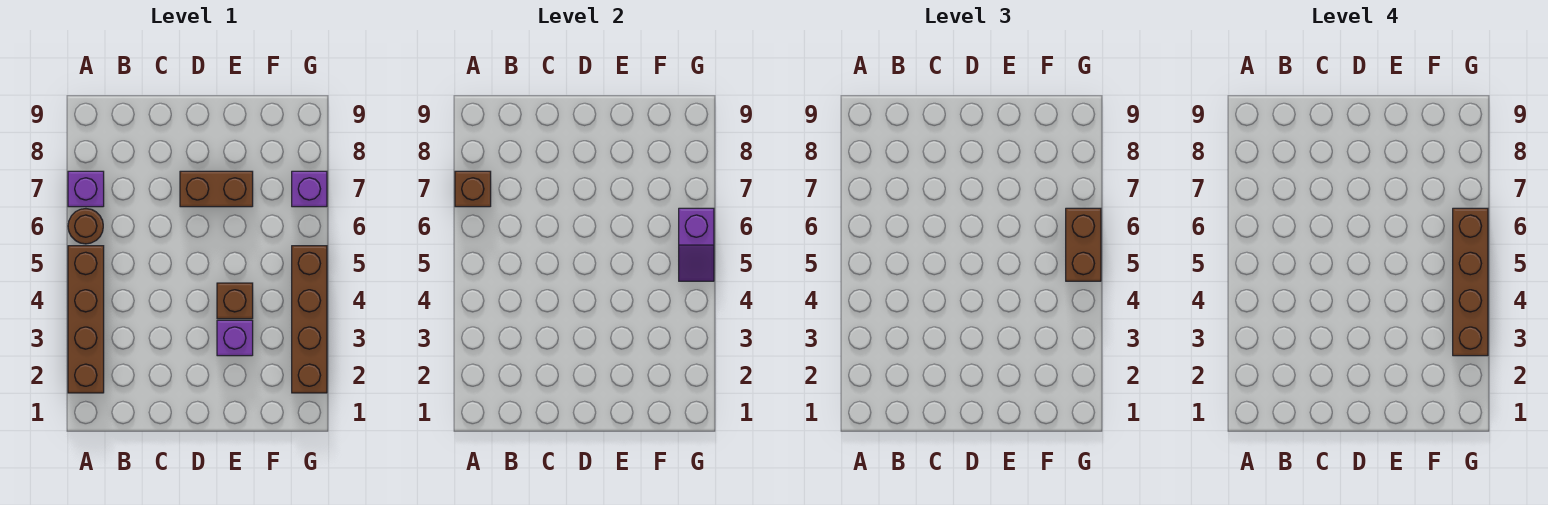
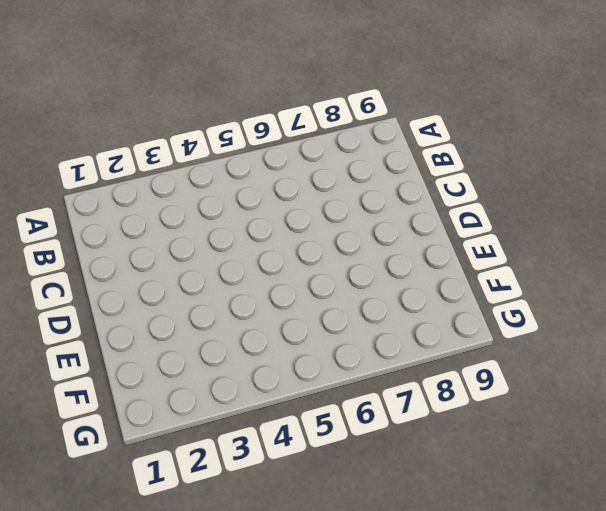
none -> brown brick A2:A5 level 1
none -> brown round brick A6 level 1
none -> purple brick A7 level 1

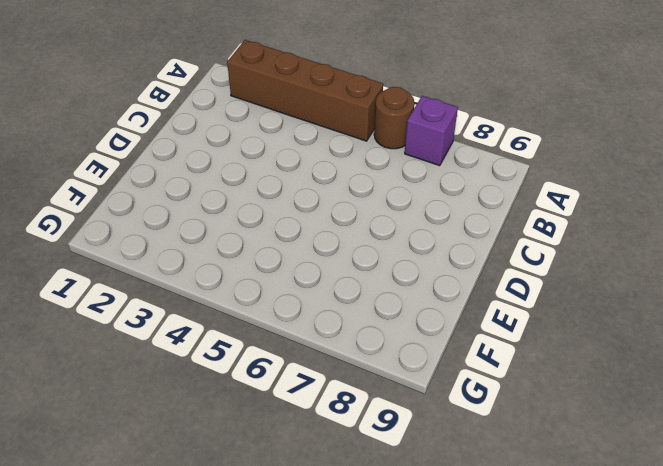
none -> brown brick D7:E7 level 1
none -> purple brick E3 level 1
none -> brown brick E4 level 1

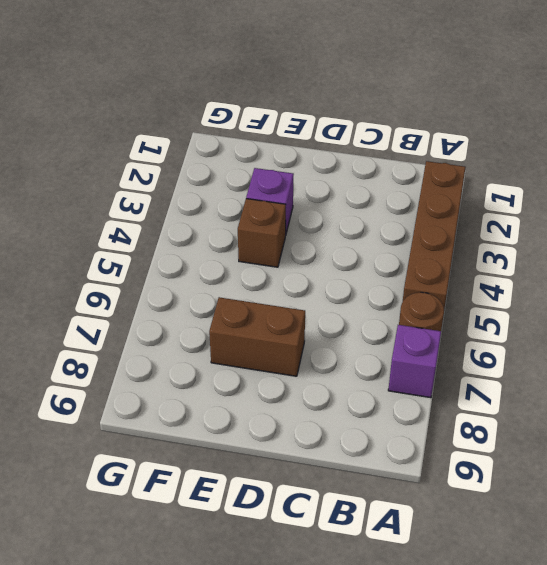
none -> brown brick G2:G5 level 1
none -> purple brick G7 level 1
none -> brown brick A7 level 2

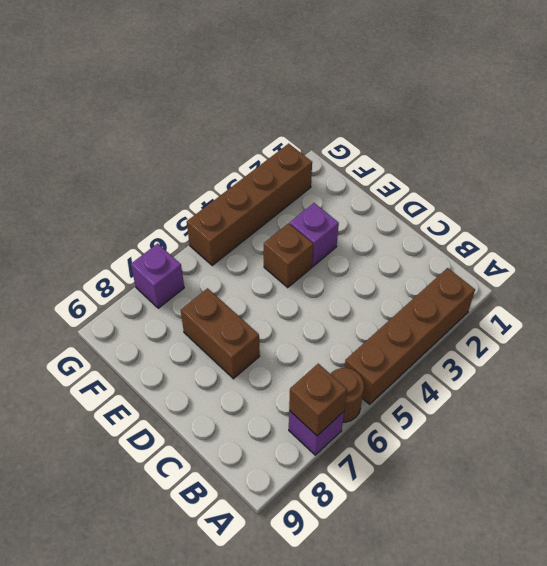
none -> purple slope G5:G6 level 2 top 6
none -> brown brick G5:G6 level 3
none -> brown brick G3:G6 level 4

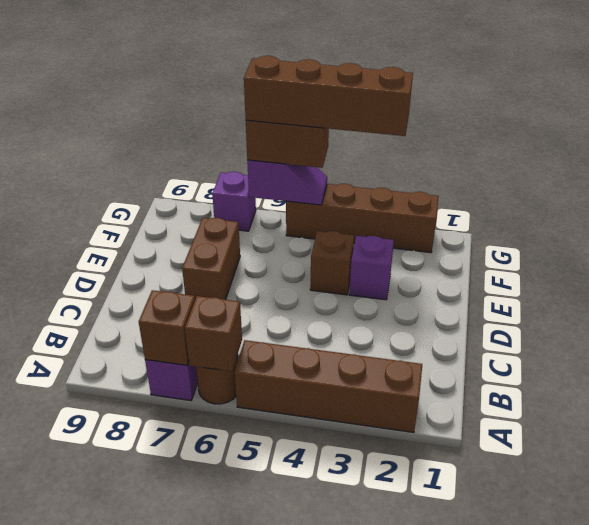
brown brick A6 level 2 -> none

